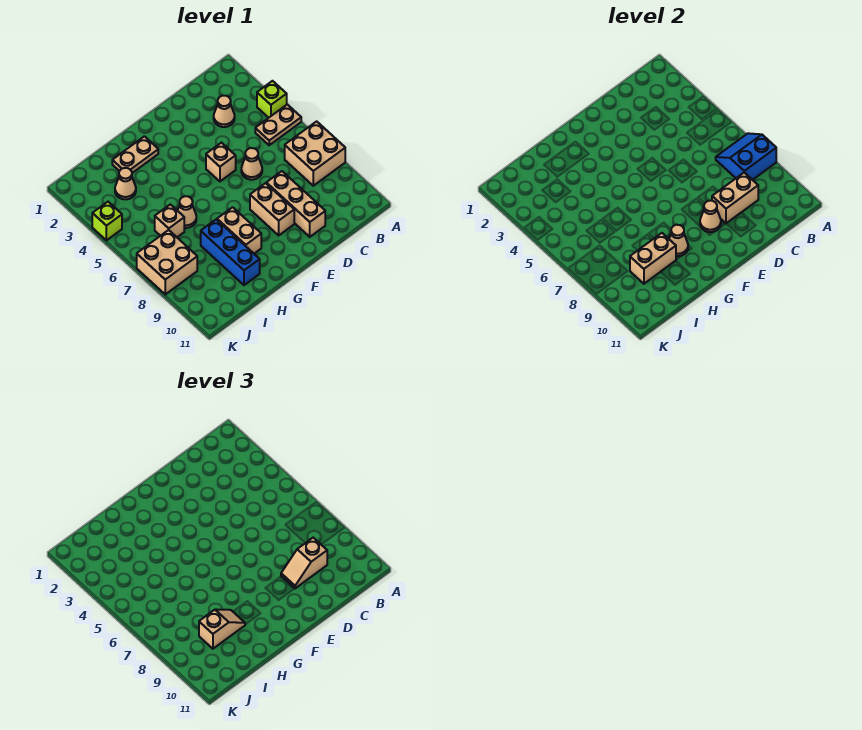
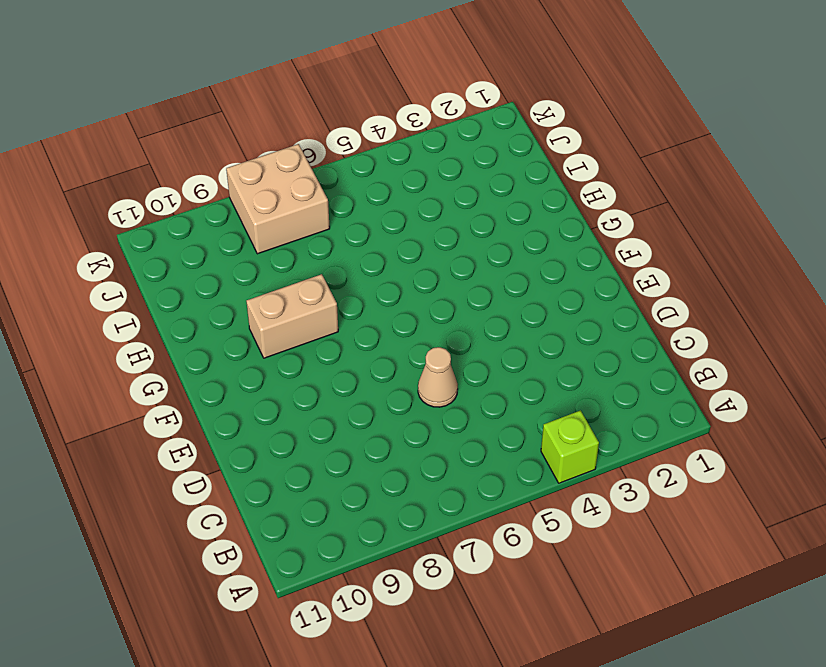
none -> tan plate A5:B5 level 1
none -> tan brick A7:B8 level 1
none -> tan cone C3 level 1

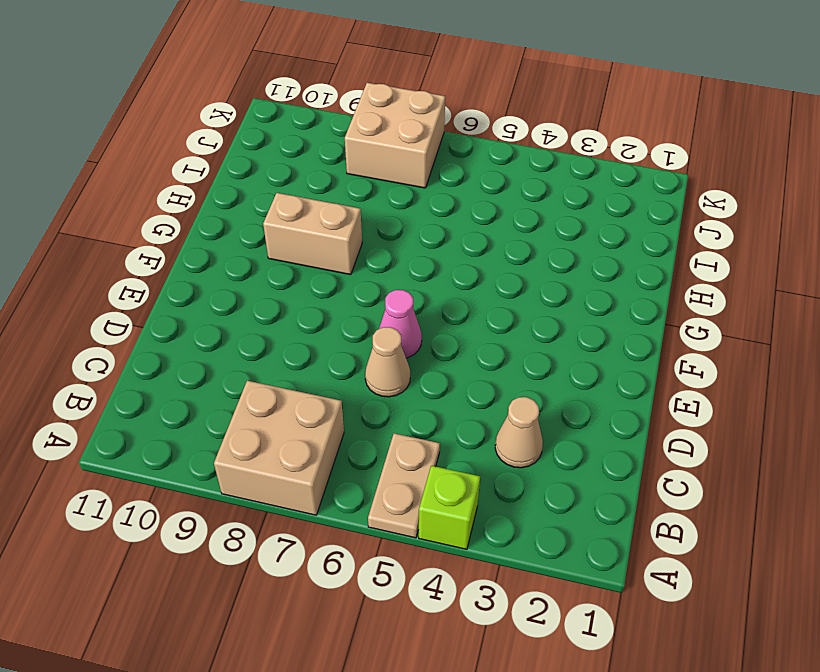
pink cone E6 level 1 -> none
none -> tan brick D8:D10 level 1
none -> tan brick E5 level 1
none -> tan brick E8:E9 level 1

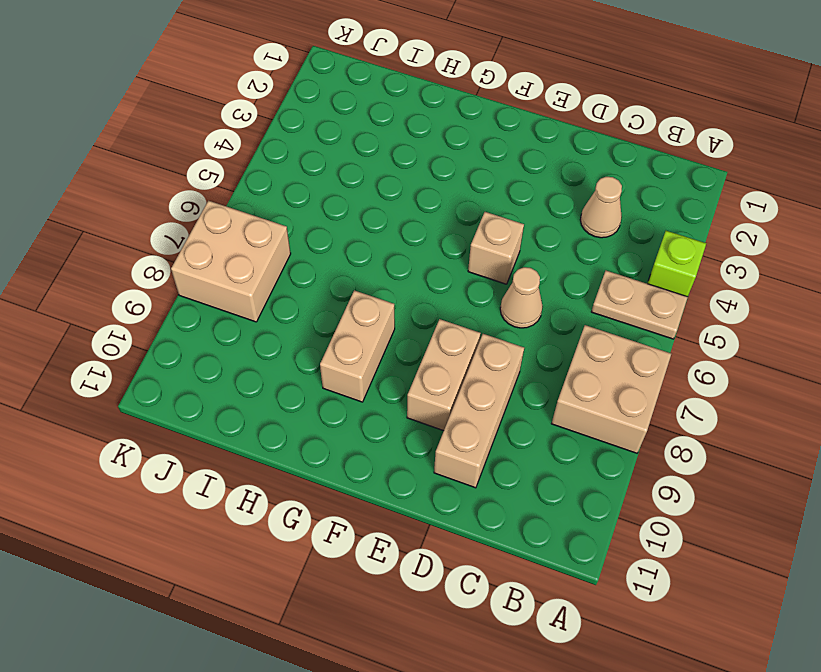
none -> tan plate G2:H2 level 1
none -> tan cone H6 level 1
none -> blue brick H8:H10 level 1

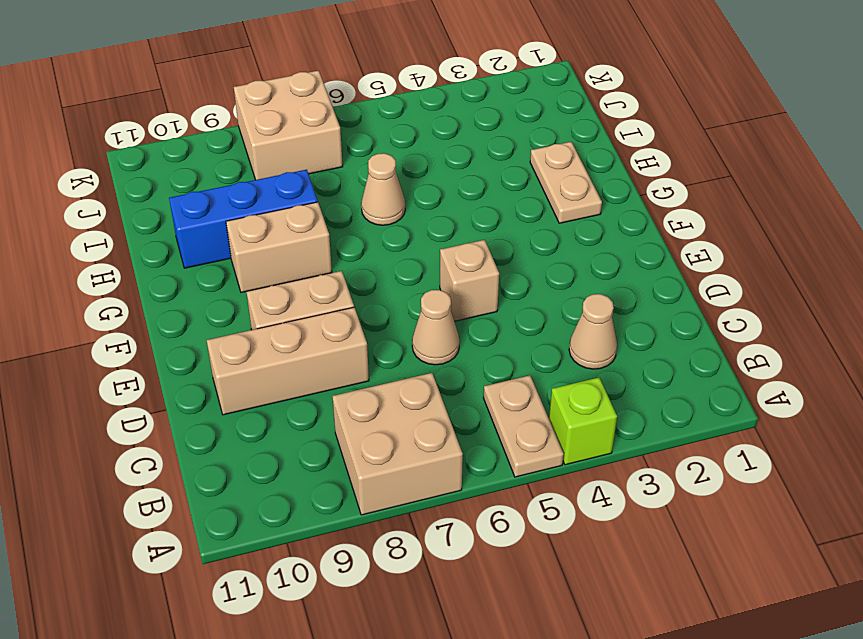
none -> tan cone I3 level 1
none -> tan brick I6 level 1
none -> lime brick K4 level 1

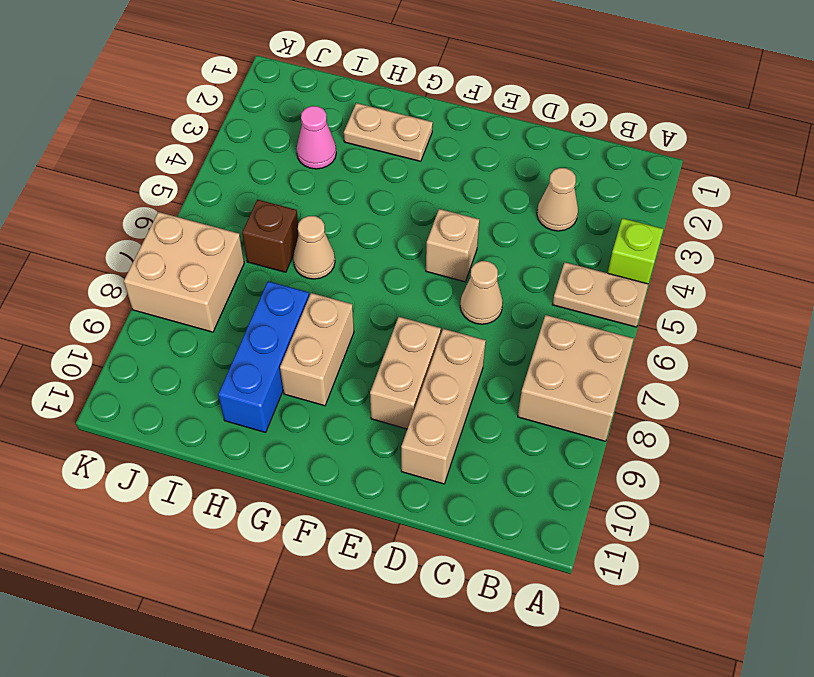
pink cone I3 level 1 -> tan cone I3 level 1
brown brick I6 level 1 -> tan brick I6 level 1
none -> lime brick K4 level 1
none -> blue slope A7:B8 level 2 top 8
none -> tan brick C9:D9 level 2

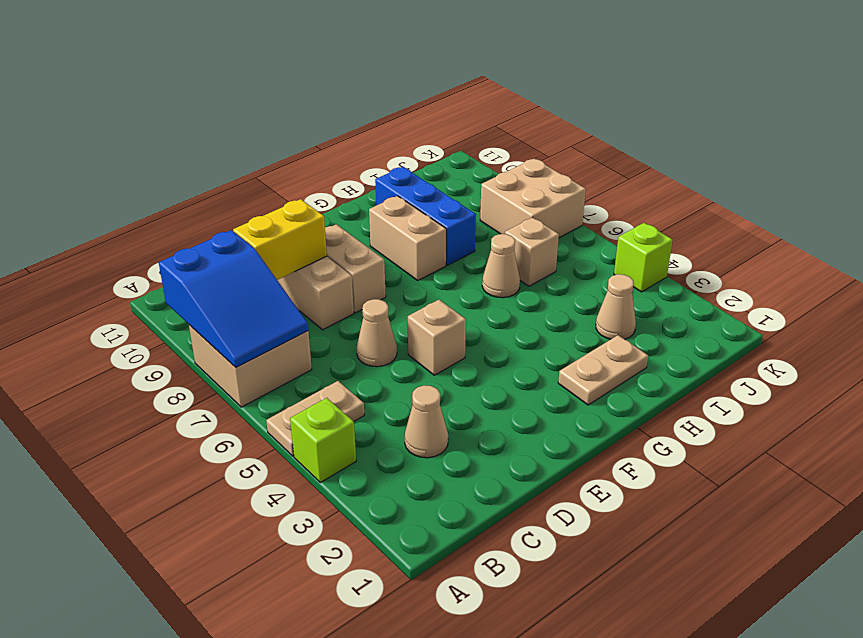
blue slope A7:B9 level 2 top 9 -> blue slope A7:B8 level 2 top 8
yellow brick C9:D9 level 2 -> tan brick C9:D9 level 2
none -> tan cone E9 level 2
none -> tan cone G9 level 2
none -> tan brick H9:I9 level 2

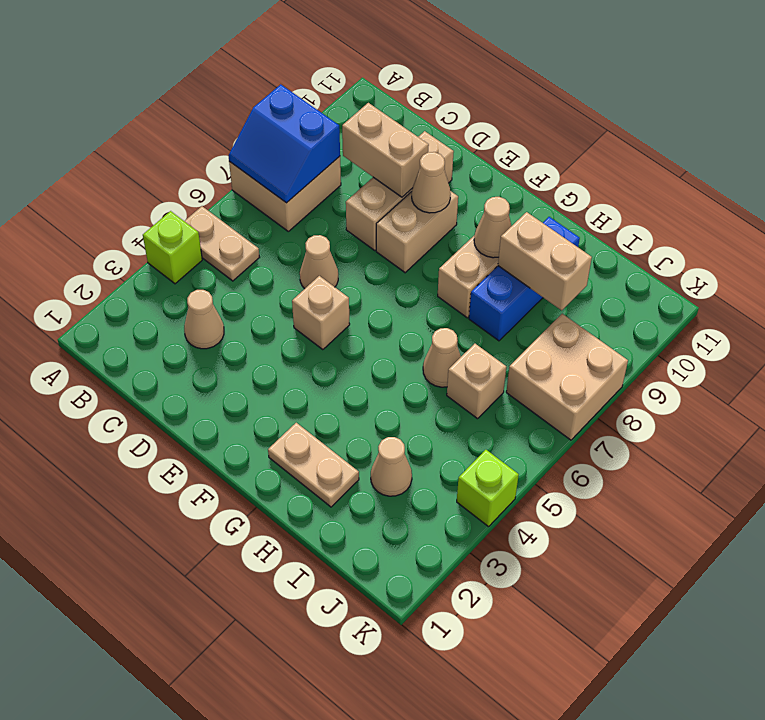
none -> tan slope C9:D9 level 3 top C
none -> tan slope H9:I9 level 3 top I

